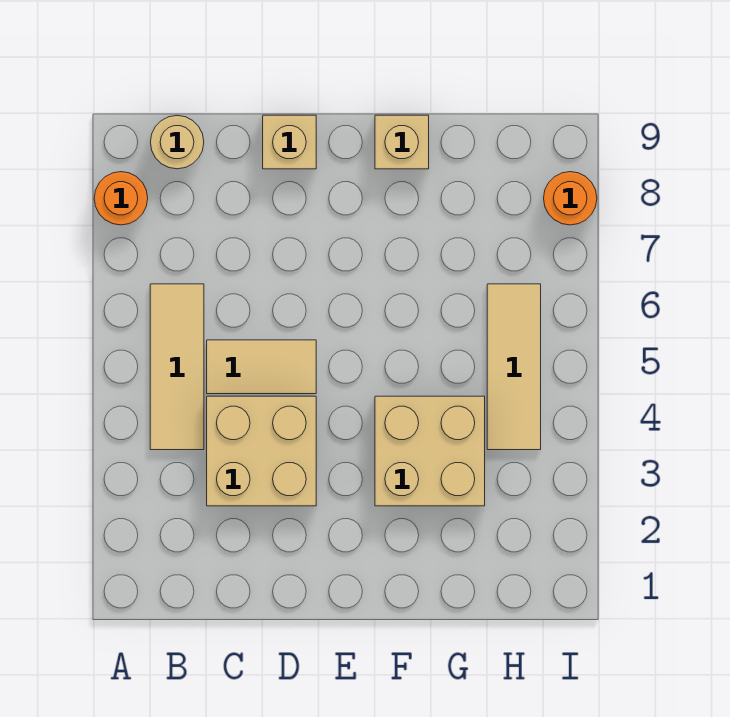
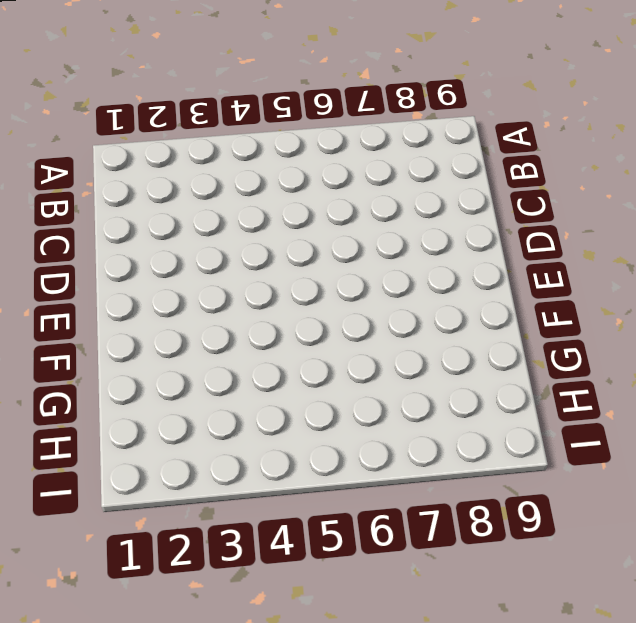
none -> orange round brick A8 level 1
none -> tan tile B4:B6 level 1

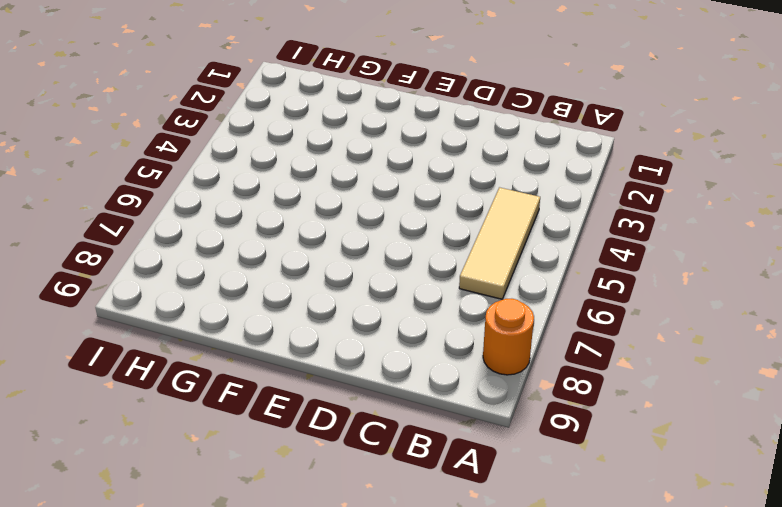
none -> tan round brick B9 level 1
none -> tan brick C3:D4 level 1

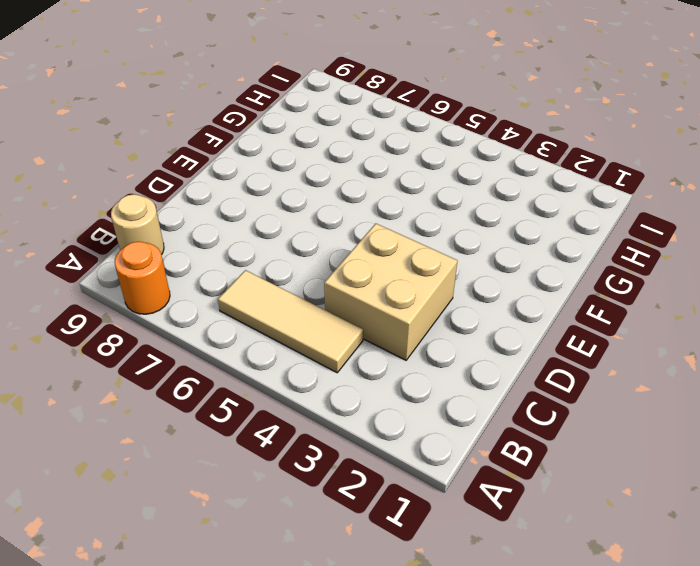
none -> tan tile C5:D5 level 1
none -> tan brick D9 level 1

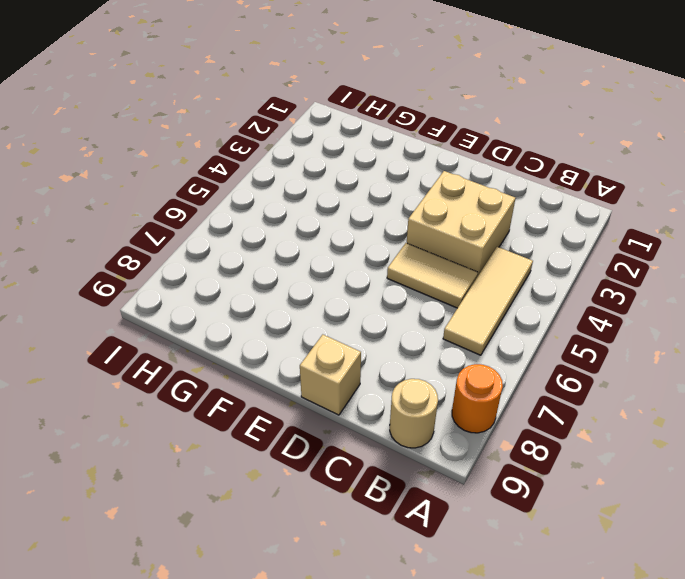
none -> tan brick F3:G4 level 1
none -> tan brick F9 level 1

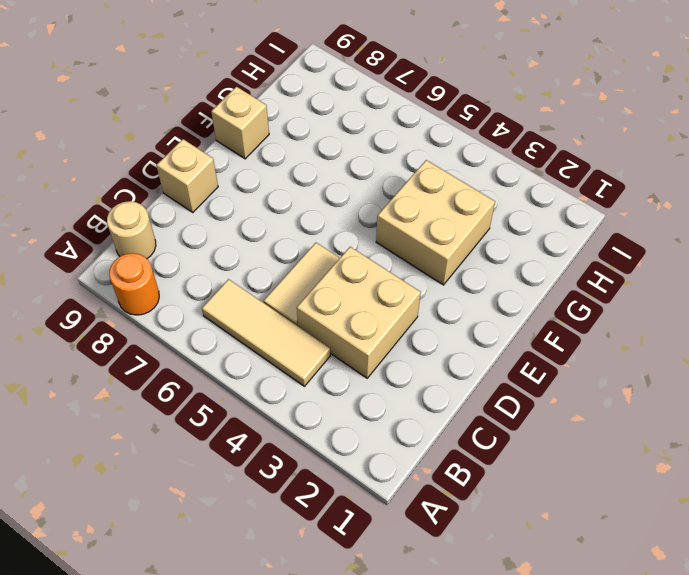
none -> tan tile H4:H6 level 1
none -> orange round brick I8 level 1

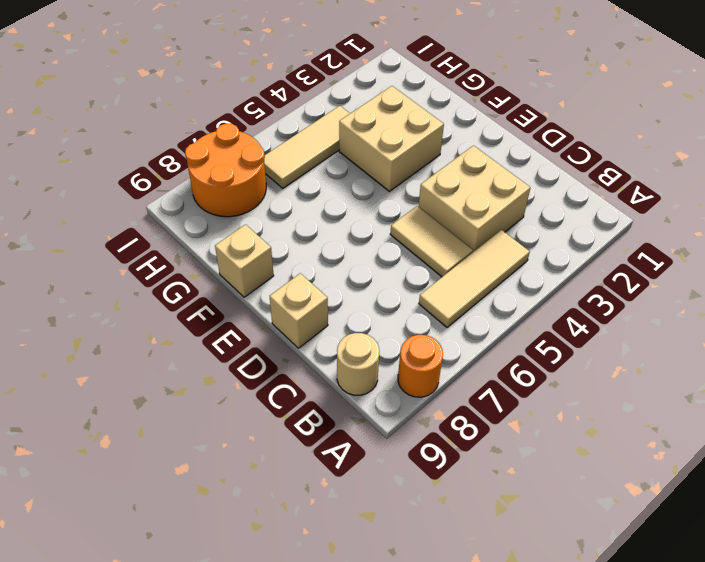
orange round brick H7:I8 level 1 -> orange round brick I8 level 1

